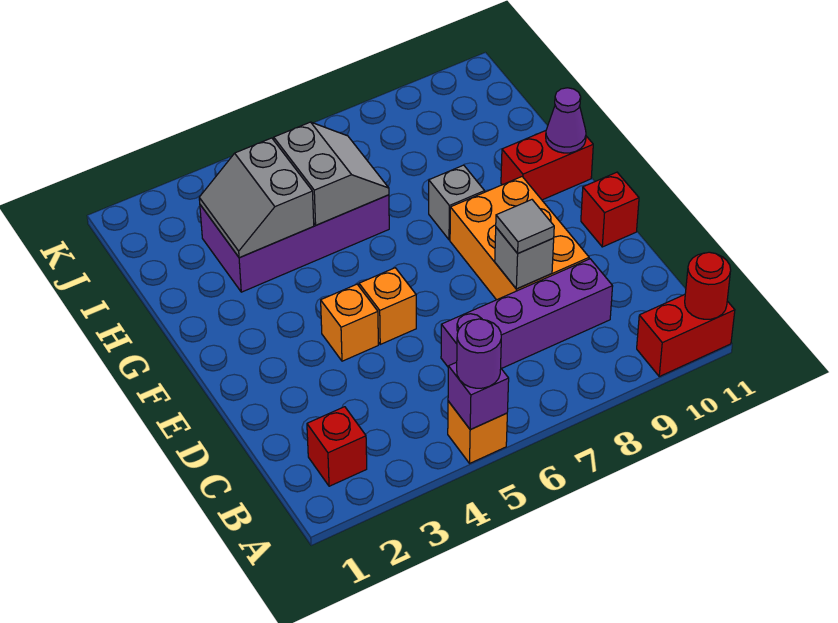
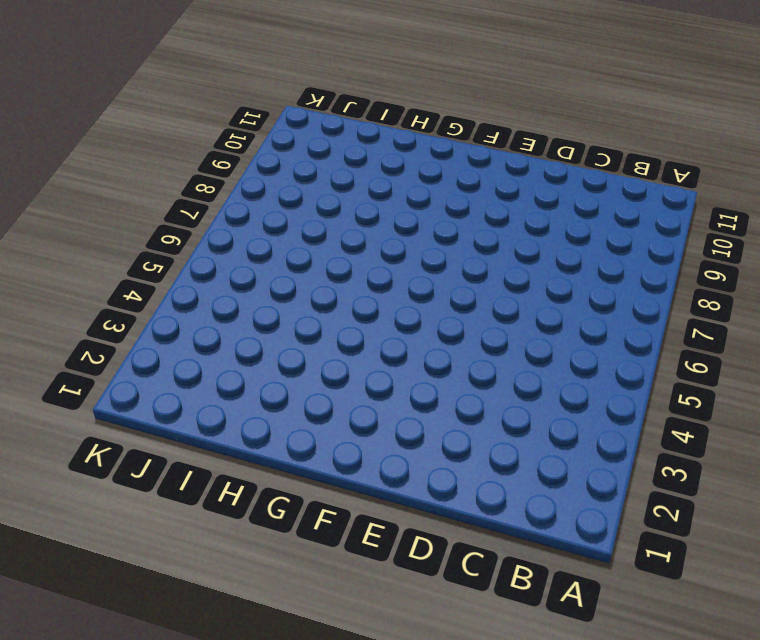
none -> orange brick A5 level 1
none -> red brick A10:A11 level 1
none -> red brick B2 level 1

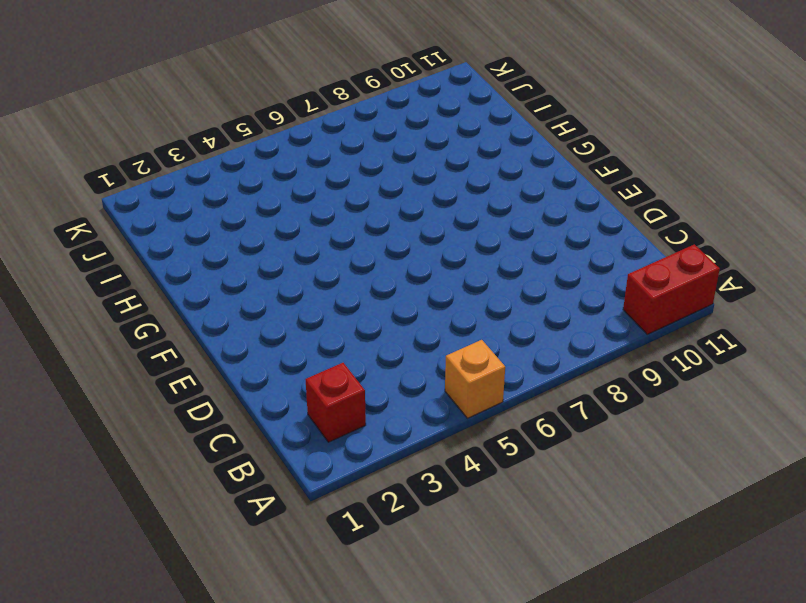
none -> purple brick C6:C9 level 1
none -> orange brick D8:F9 level 1
none -> orange brick E4 level 1

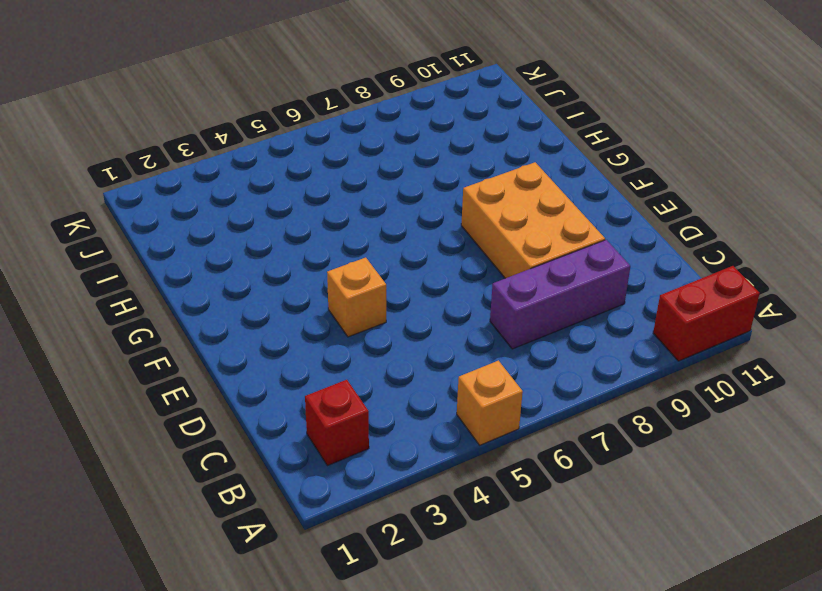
purple brick C7:C9 level 1 -> purple brick C6:C9 level 1
none -> orange brick E5 level 1
none -> red brick E11 level 1
none -> grey brick G8 level 1

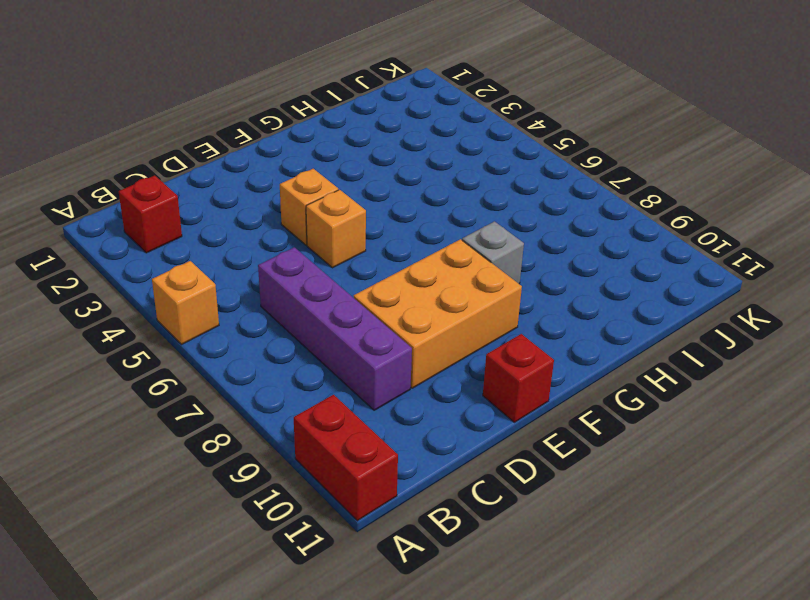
none -> red brick G10:G11 level 1
none -> purple brick H3:I6 level 1
none -> purple brick A5 level 2

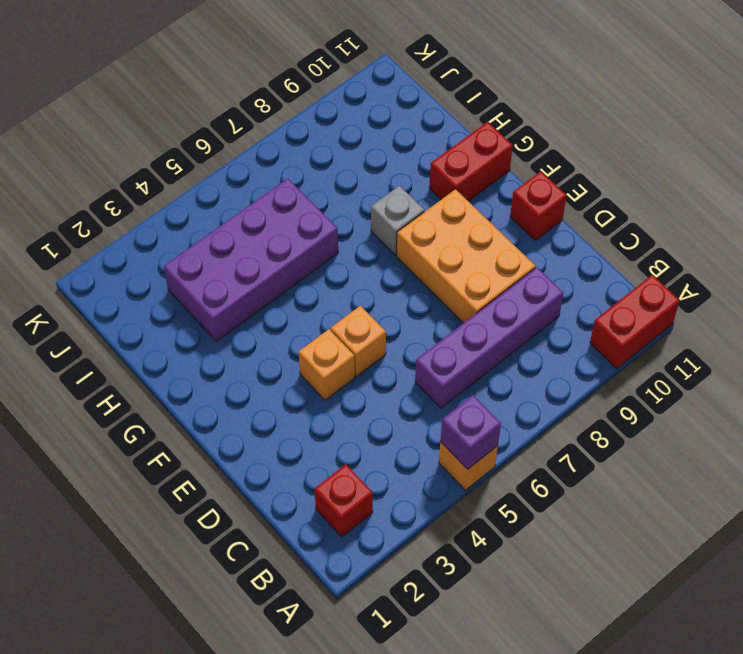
none -> red round brick A11 level 2
none -> grey brick D8 level 2
none -> purple cone G11 level 2

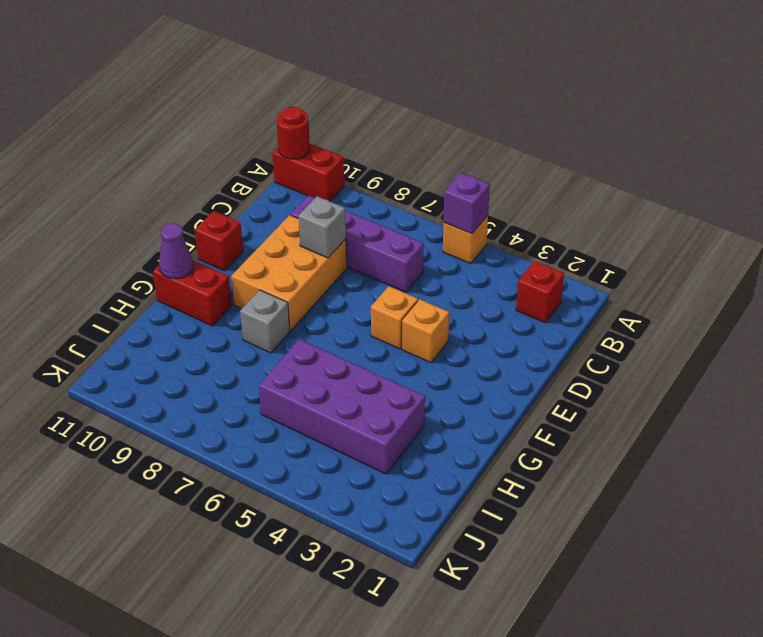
none -> grey slope H3:I4 level 2 top 4
none -> grey slope H5:I6 level 2 top 5
none -> purple round brick A5 level 3

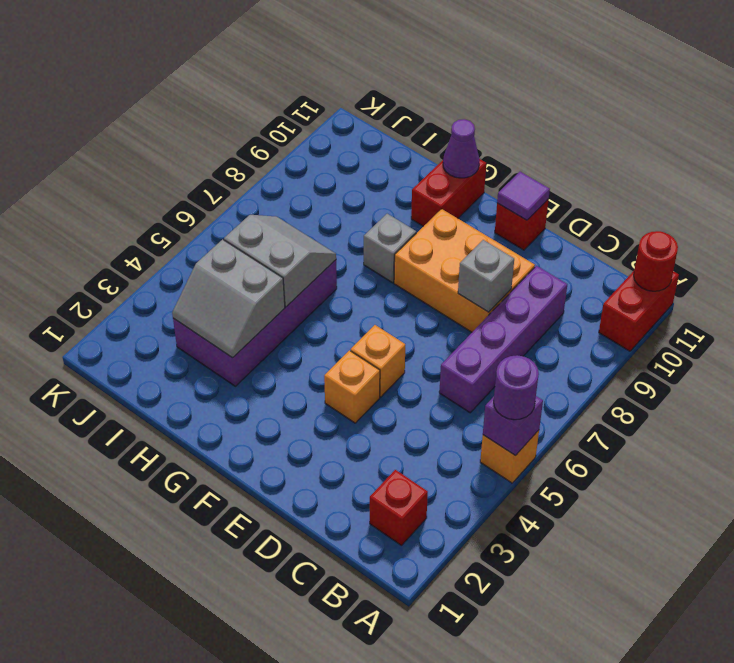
purple tile E11 level 2 -> none
none -> grey tile D8 level 3

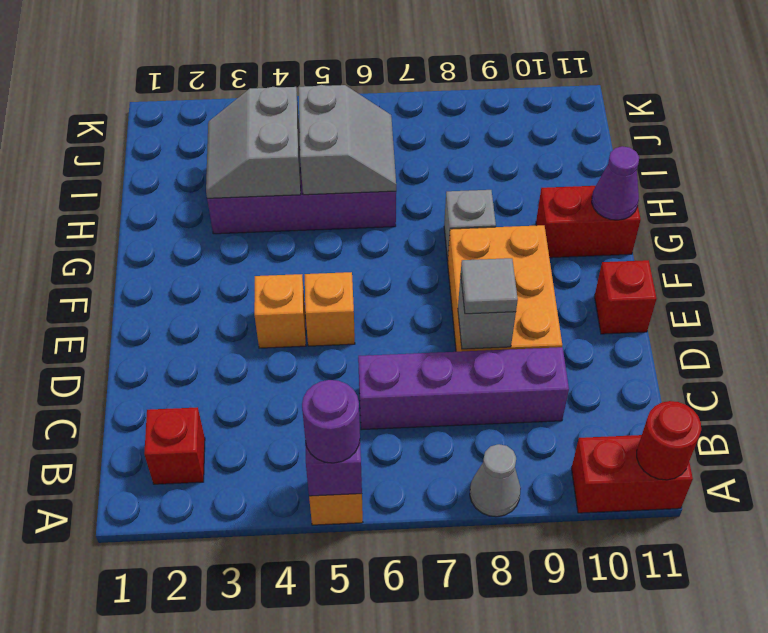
grey cone A8 level 1 -> none

